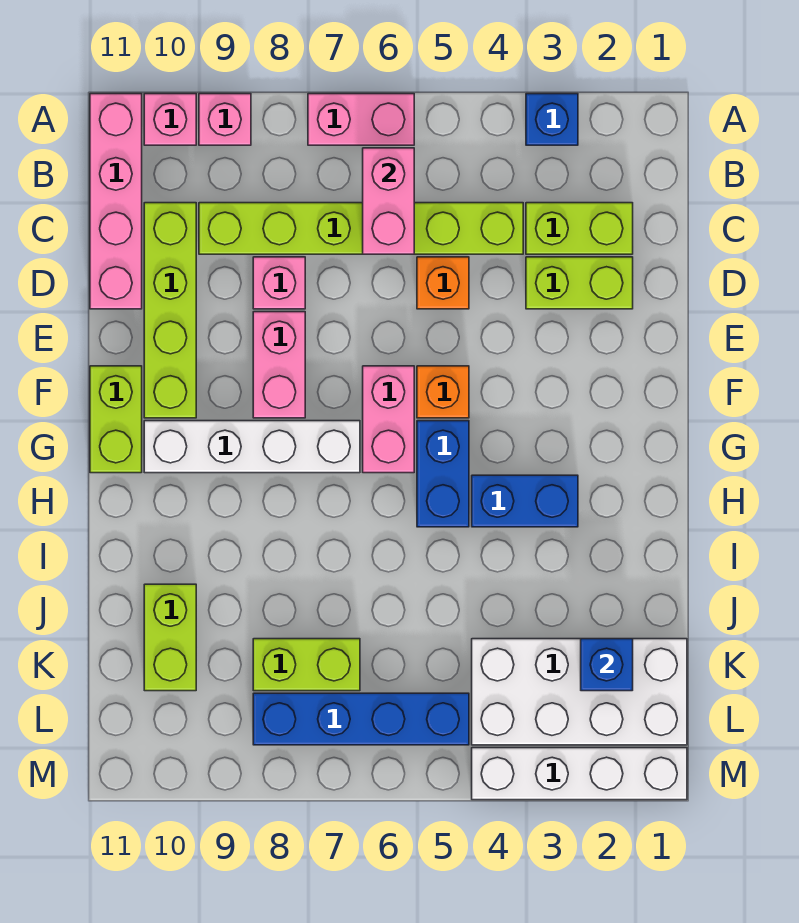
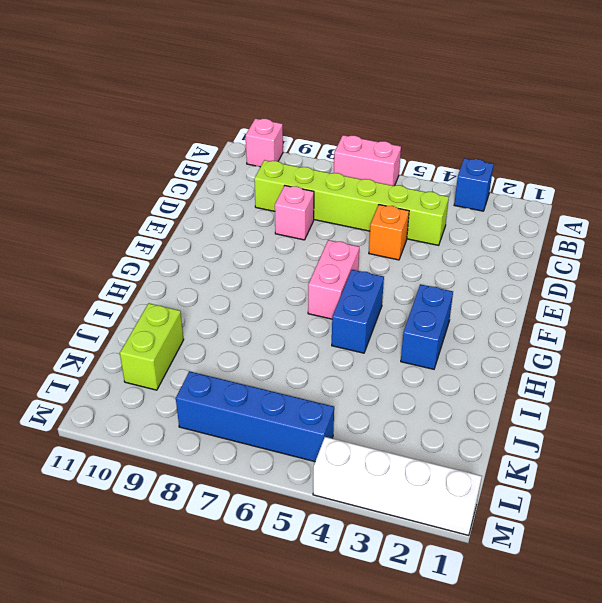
blue brick G3:H3 level 1 -> blue brick H3:H4 level 1
none -> pink brick A9 level 1
none -> pink brick A11:D11 level 1
none -> lime brick C2:C3 level 1

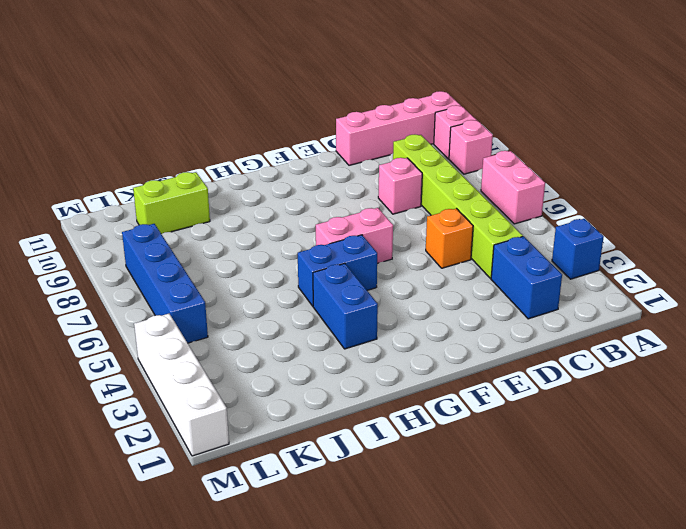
blue brick C2:C3 level 1 -> lime brick C2:C3 level 1
none -> lime brick C10:F10 level 1
none -> lime brick D2:D3 level 1
none -> pink brick E8:F8 level 1

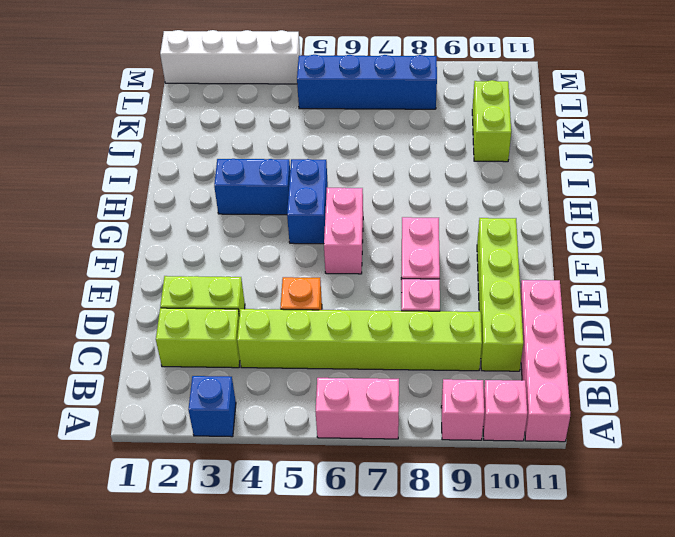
none -> orange brick F5 level 1
none -> lime brick F11:G11 level 1
none -> white brick G7:G10 level 1

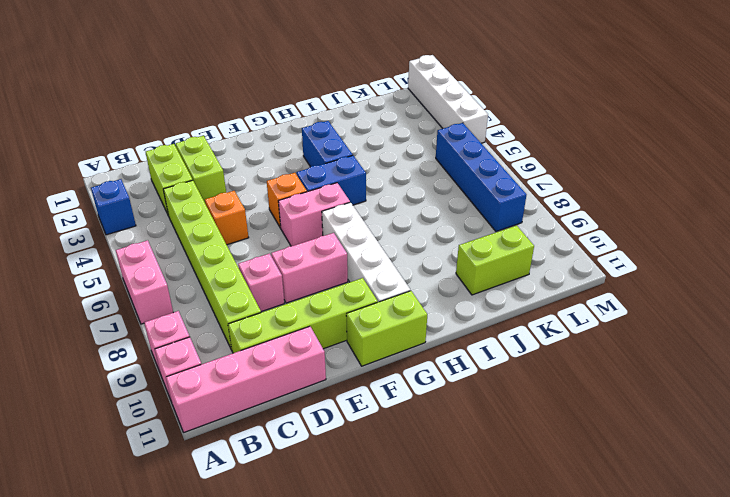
none -> white brick K1:L4 level 1
none -> lime brick K7:K8 level 1
none -> pink brick B6:C6 level 2

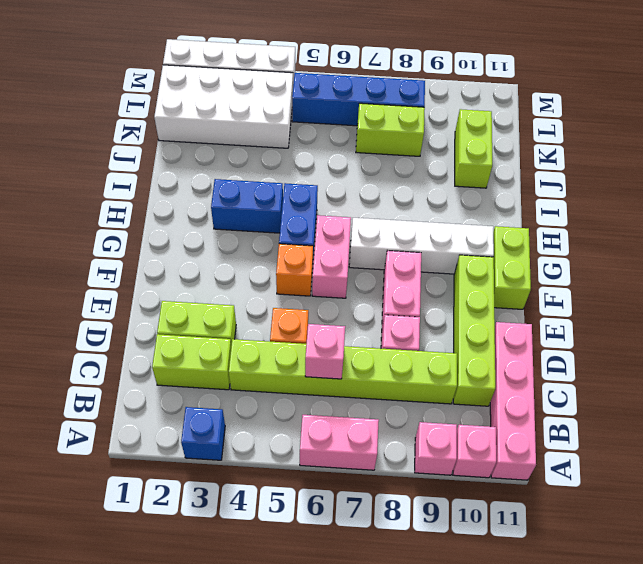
pink brick C6 level 2 -> pink brick B6:C6 level 2
none -> blue brick K2 level 2

